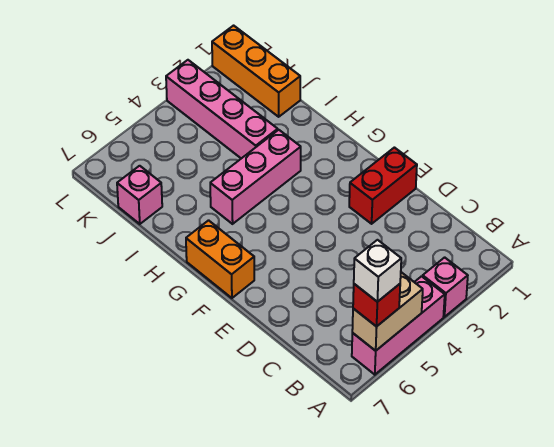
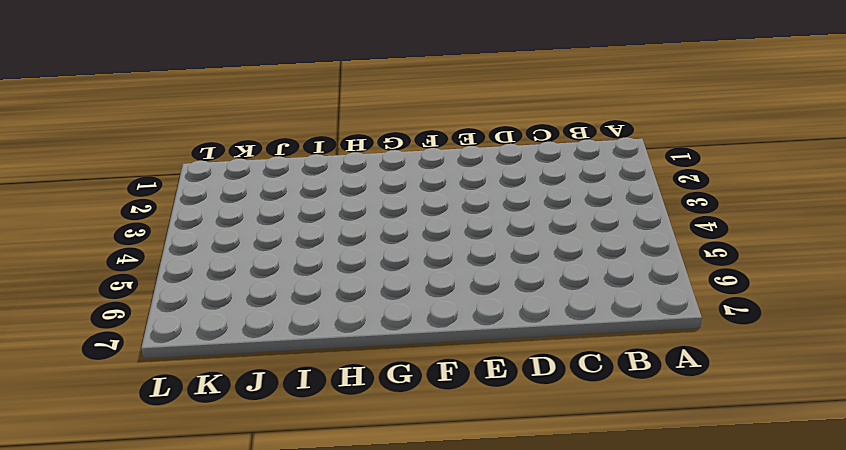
none -> pink brick A3 level 1
none -> pink brick A4:A6 level 1

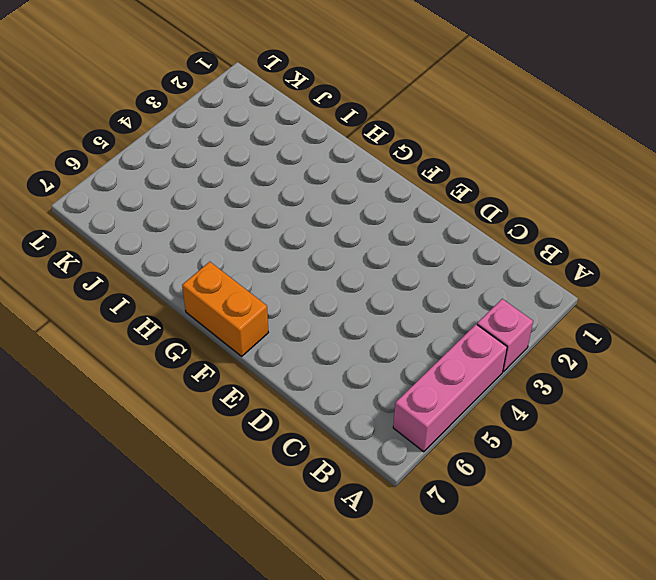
none -> red brick E1:E2 level 1
none -> pink brick H3:H5 level 1

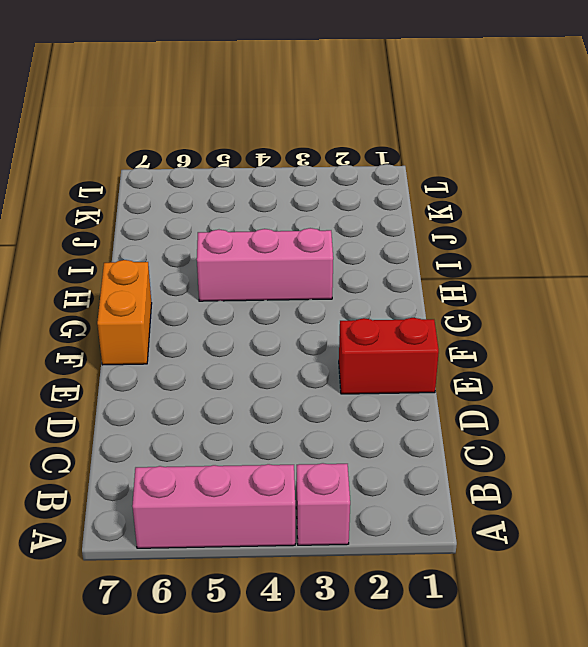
none -> pink brick I3:L3 level 1
none -> orange brick J1:L1 level 1

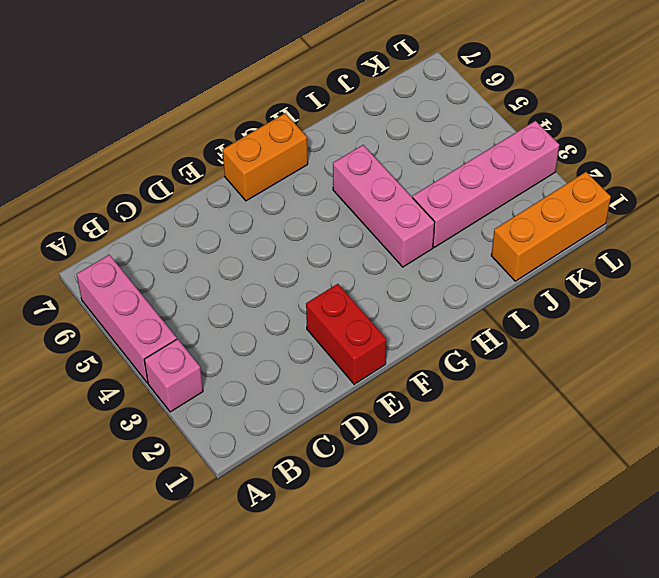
none -> pink brick J7 level 1
none -> tan brick A5:A6 level 2

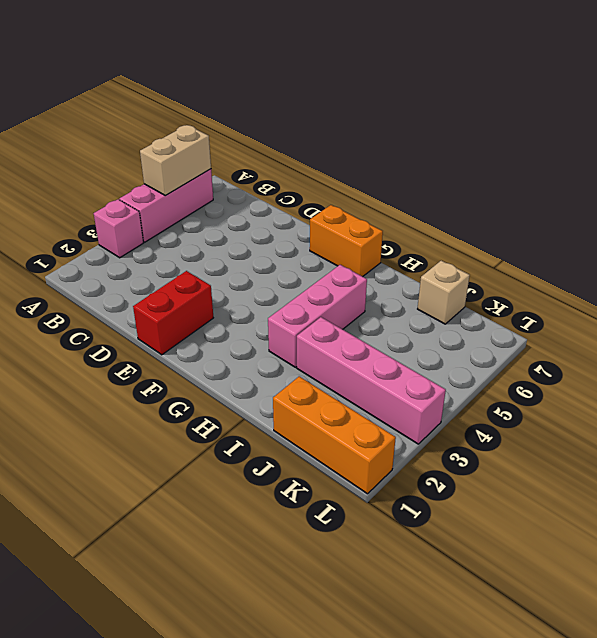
tan brick J7 level 1 -> pink brick J7 level 1
none -> red brick A6 level 3
none -> white brick A6 level 4

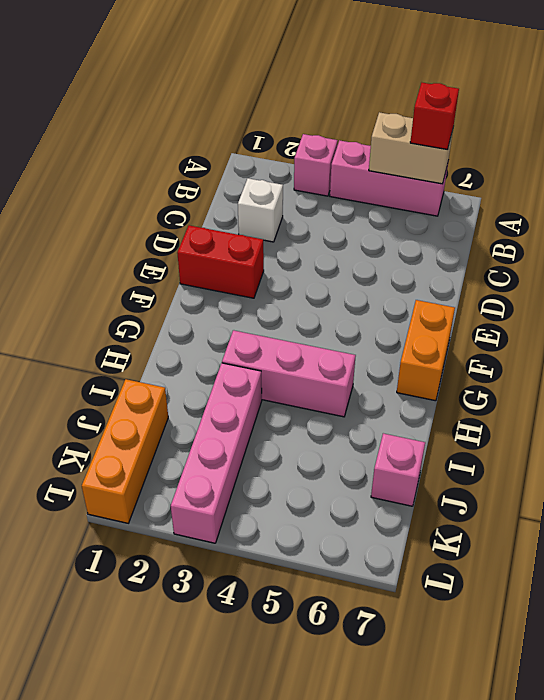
white brick C2 level 1 -> white brick A6 level 4

